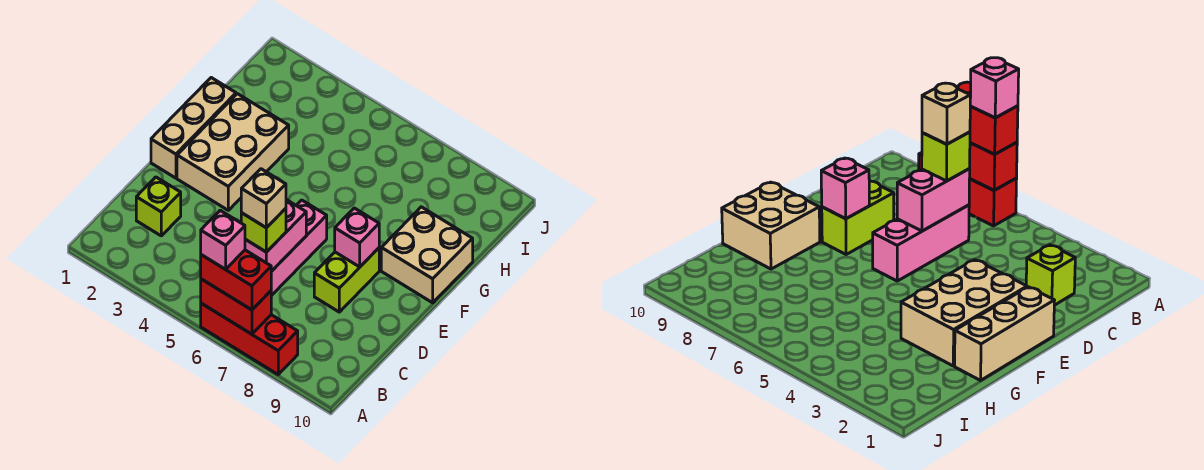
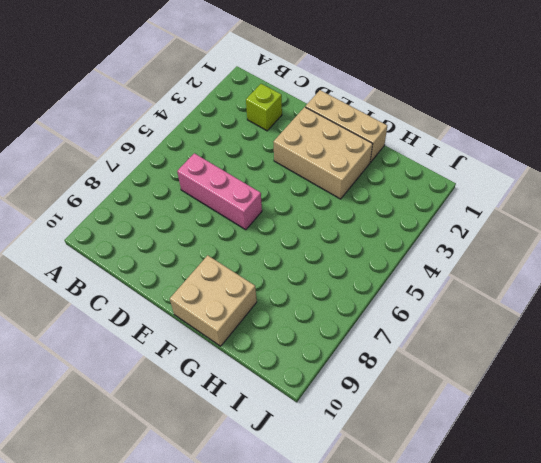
none -> red brick A6:A8 level 1
none -> lime brick D8:E8 level 1
none -> red brick A6:A7 level 2

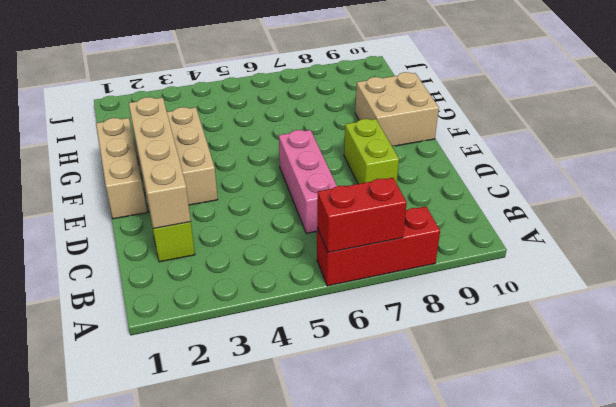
tan brick C2:F2 level 2 -> none
none -> pink brick C6:D6 level 2
none -> pink brick E8 level 2
none -> red brick A6:A7 level 3

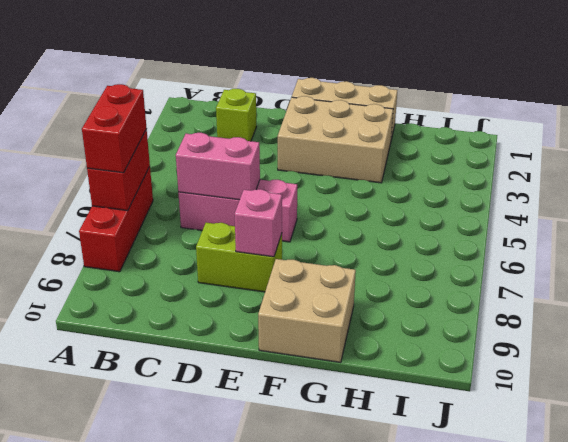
none -> lime brick C6 level 3
none -> pink brick A6 level 4
none -> tan brick C6 level 4

